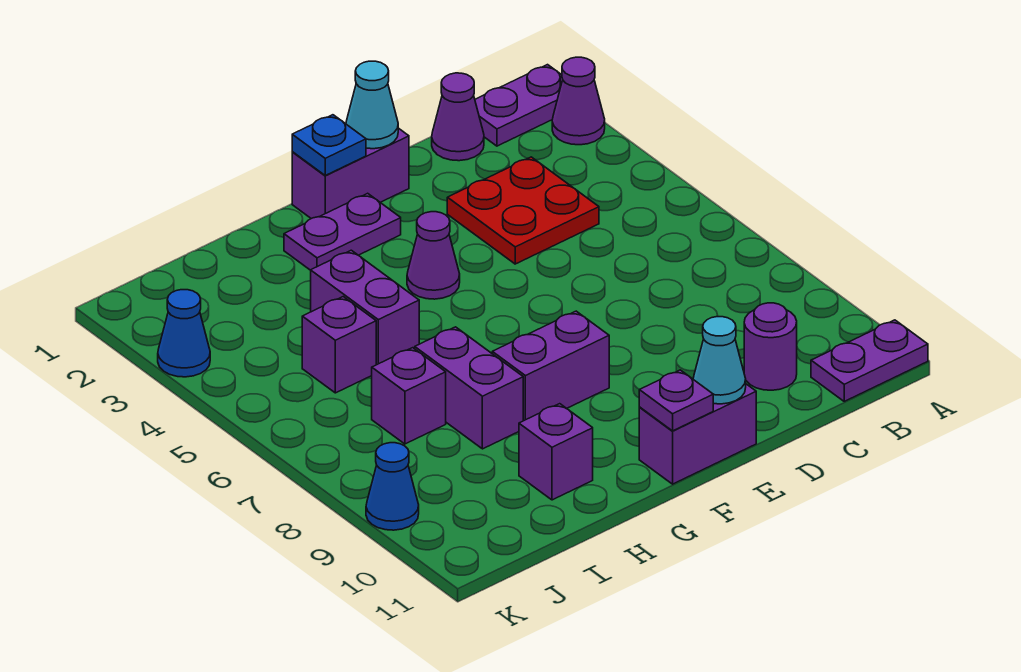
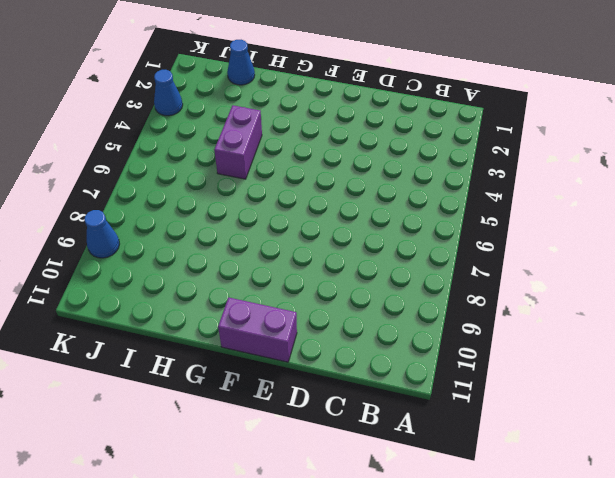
blue cone I1 level 1 -> none
none -> purple plate A1:B1 level 1
none -> purple cone A2 level 1
none -> purple plate A11:B11 level 1

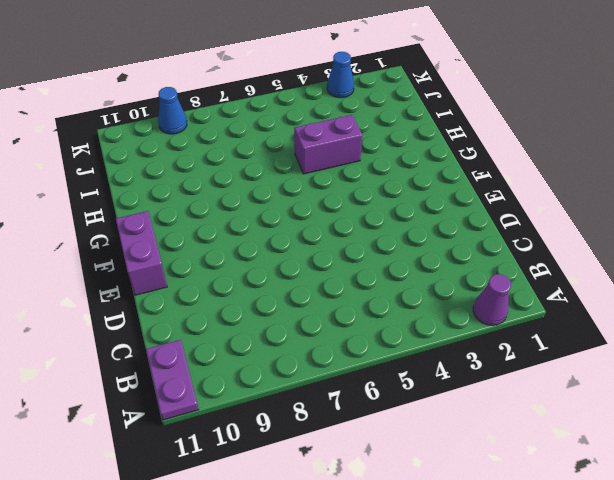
none -> purple plate A1:B1 level 1
none -> purple cone C1 level 1
none -> red plate C3:D4 level 1

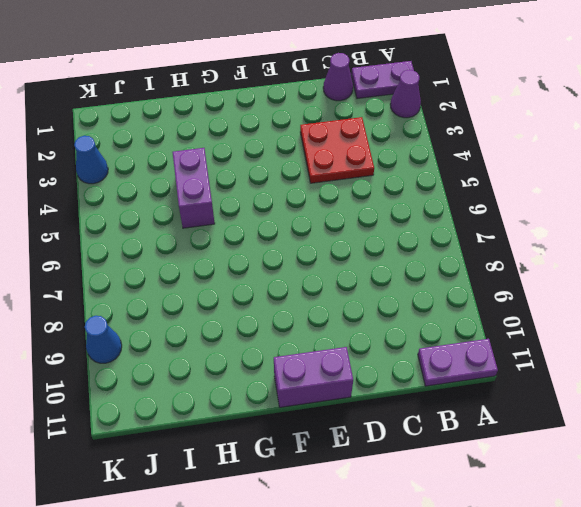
none -> purple round brick C10 level 1
none -> purple brick E1:F1 level 1
none -> purple plate F2:G2 level 1

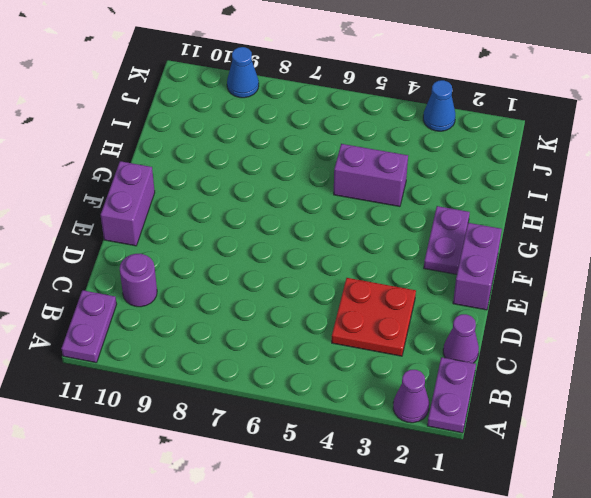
none -> purple cone F4 level 1
none -> purple brick F8:G8 level 1
none -> purple brick H7:H8 level 1

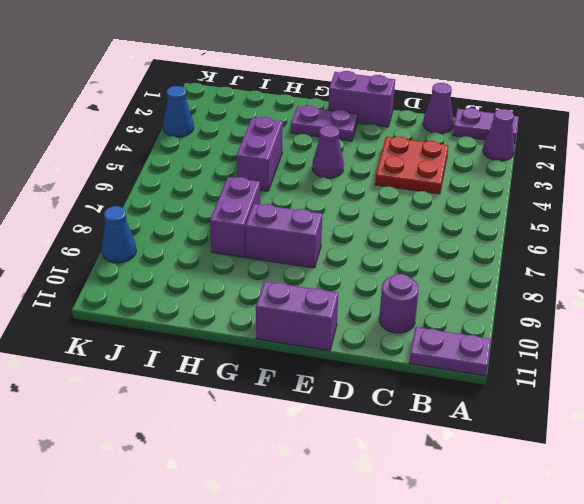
none -> purple brick H10 level 1
none -> purple brick I5 level 1
none -> purple brick I7 level 1

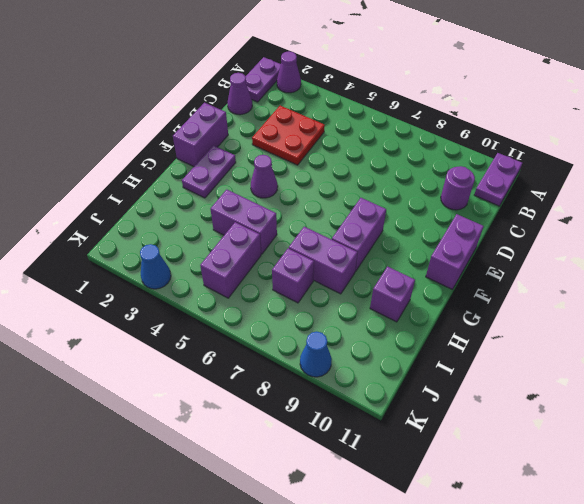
purple brick I5:J5 level 1 -> purple brick I5 level 1
none -> cyan cone E1 level 2
none -> cyan cone E11 level 2
none -> blue plate F1 level 2

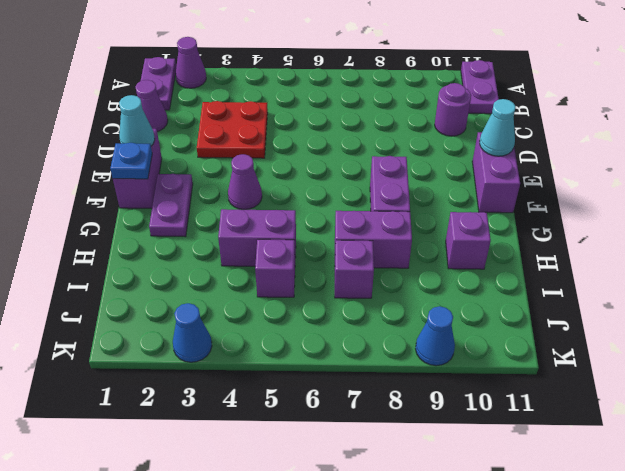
none -> purple plate F11 level 2

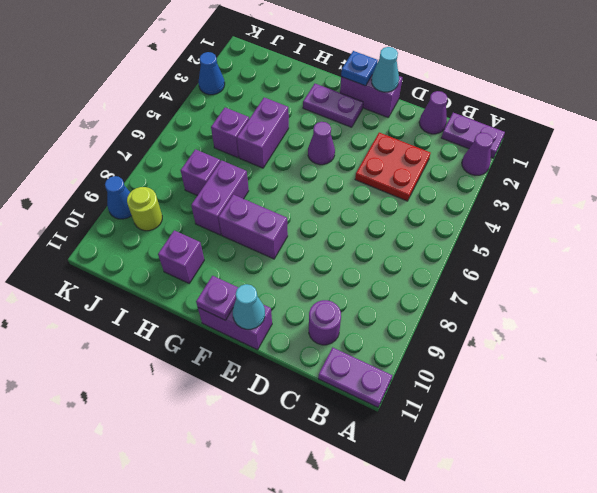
lime round brick J9 level 1 -> none

